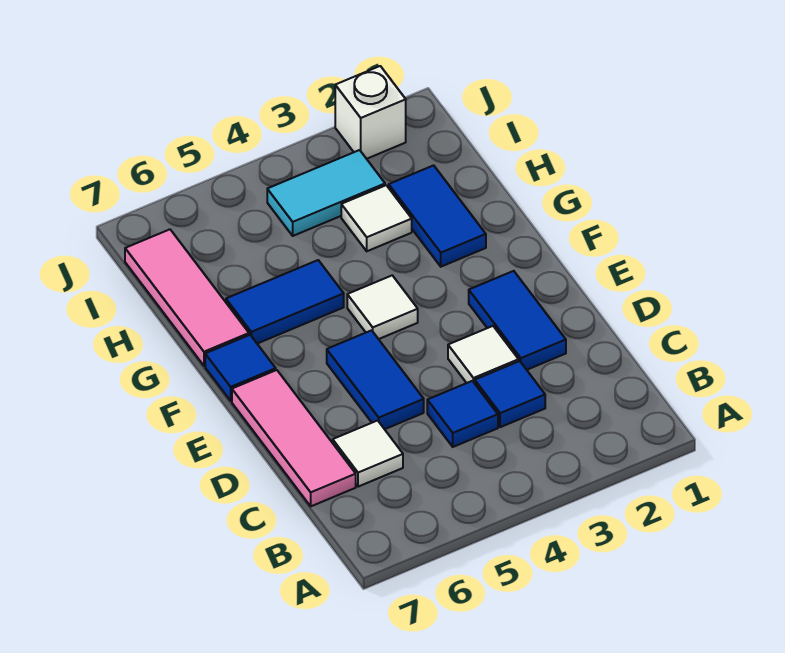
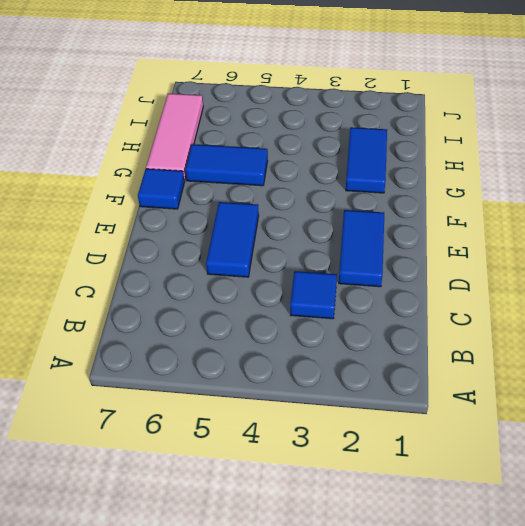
none -> blue tile C4 level 1
none -> white tile C6 level 1
none -> pink tile C7:E7 level 1

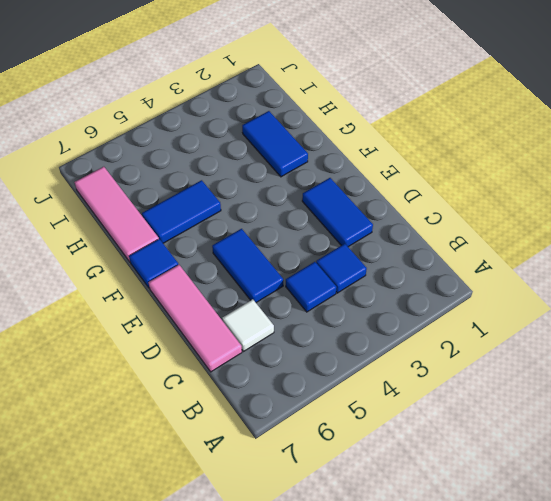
none -> white tile D3 level 1
none -> white tile F4 level 1
none -> white tile H3 level 1

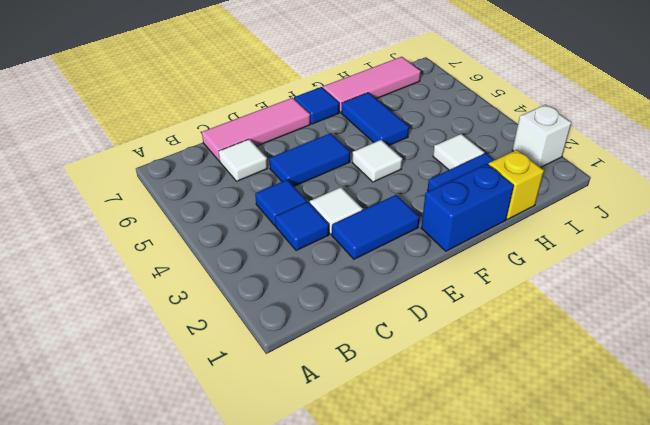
blue brick F1:G1 level 1 -> none
yellow brick H1 level 1 -> none
none -> cyan tile I3:I4 level 1

